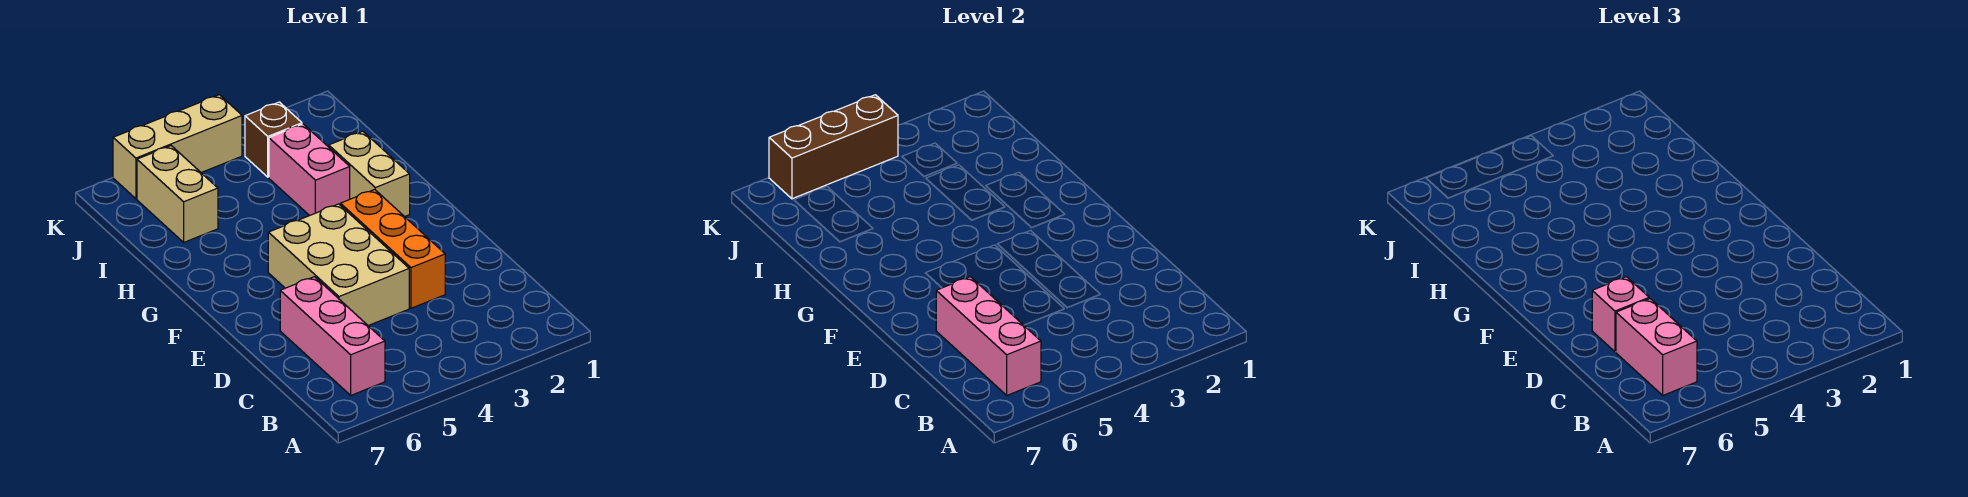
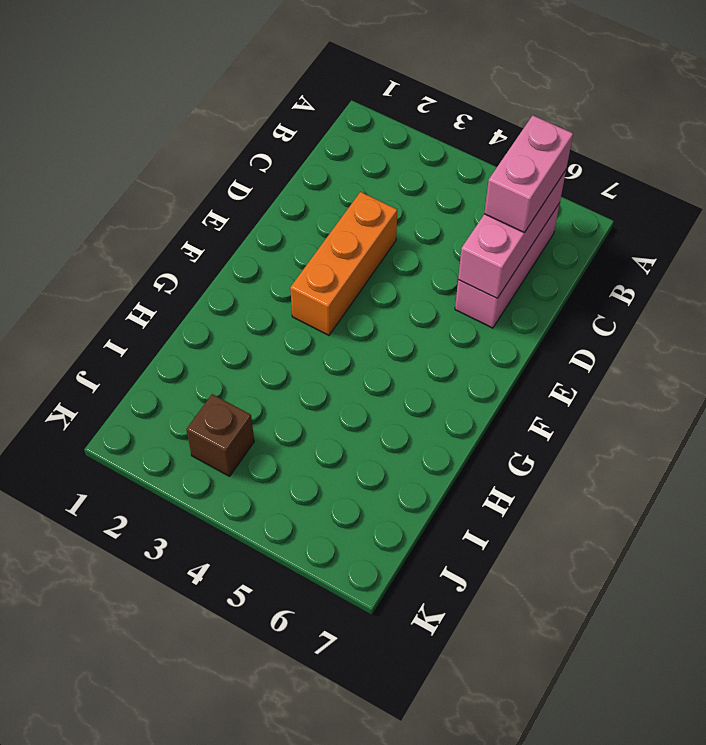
none -> tan brick D4:F5 level 1
none -> tan brick G2:H2 level 1
none -> pink brick H3:I3 level 1

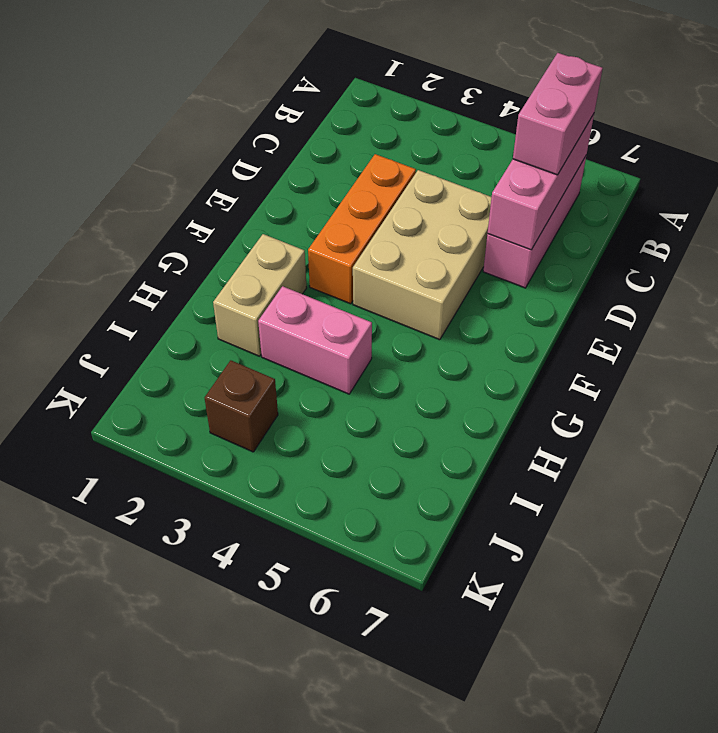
pink brick H3:H4 level 1 -> pink brick H3:I3 level 1
none -> tan brick I6:J6 level 1
none -> tan brick K4:K6 level 1
none -> brown brick K4:K6 level 2

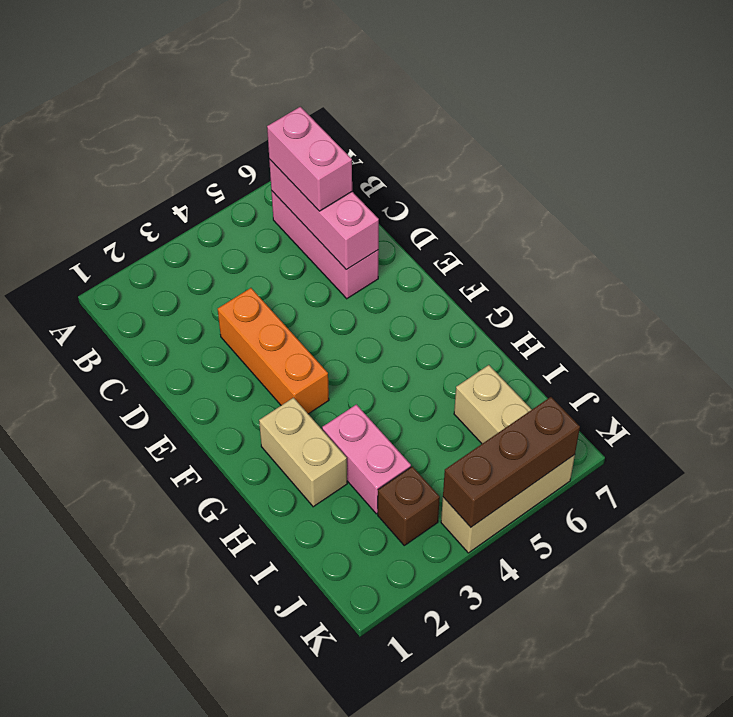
none -> tan brick D4:F5 level 1
none -> pink brick D6 level 3

